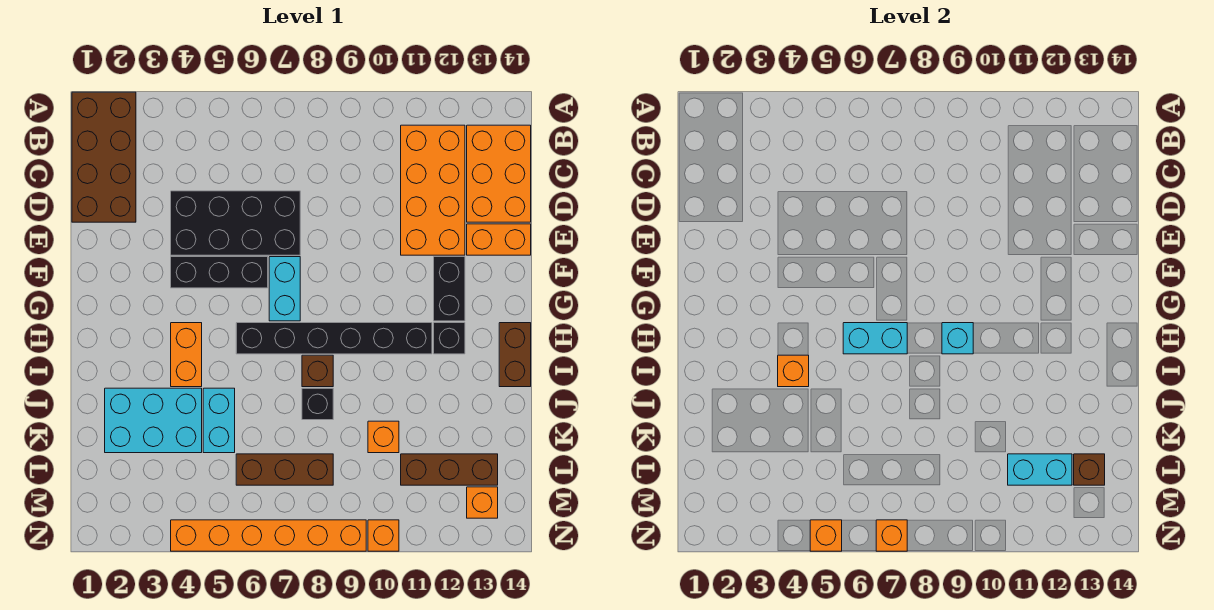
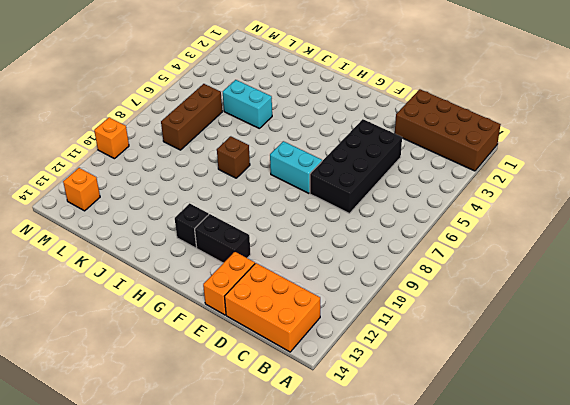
none -> orange brick B11:E12 level 1
none -> black brick F4:F6 level 1
none -> orange brick H4:I4 level 1

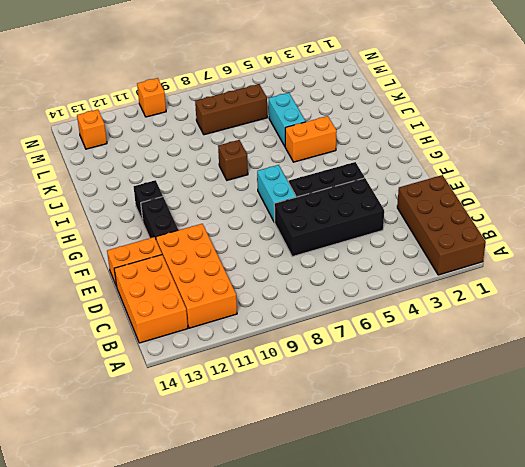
orange brick I4:I5 level 1 -> orange brick H4:I4 level 1
none -> black brick H6:H11 level 1
none -> brown brick H14:I14 level 1
none -> cyan brick J2:K4 level 1

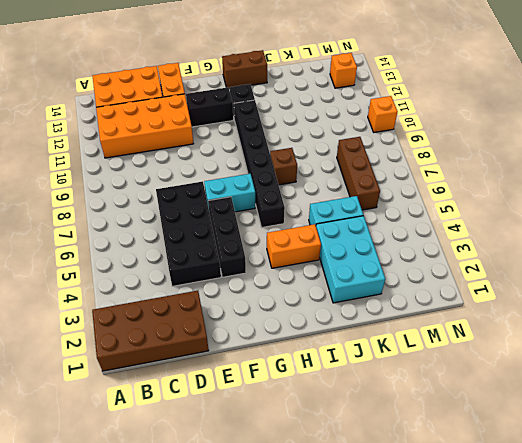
none -> black brick J8 level 1
none -> orange brick K10 level 1
none -> brown brick L11:L13 level 1

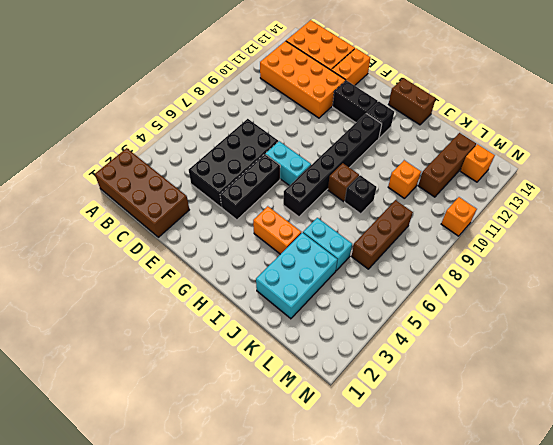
none -> orange brick N4:N9 level 1
none -> cyan brick H6:H7 level 2
none -> cyan brick H9 level 2

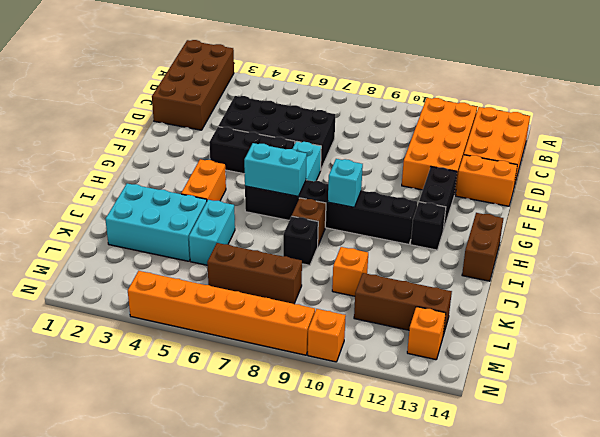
none -> orange brick I4 level 2
none -> cyan brick L11:L12 level 2
none -> brown brick L13 level 2

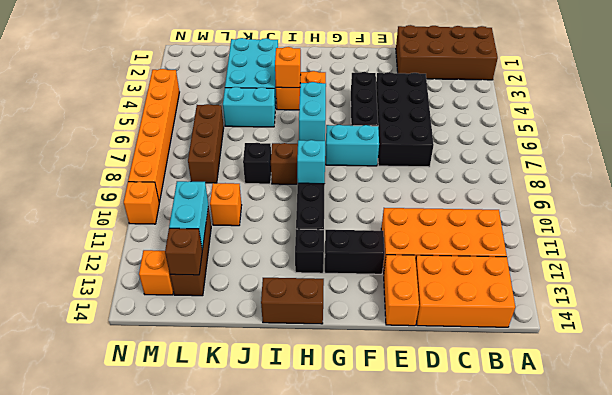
none -> orange brick N5 level 2
none -> orange brick N7 level 2

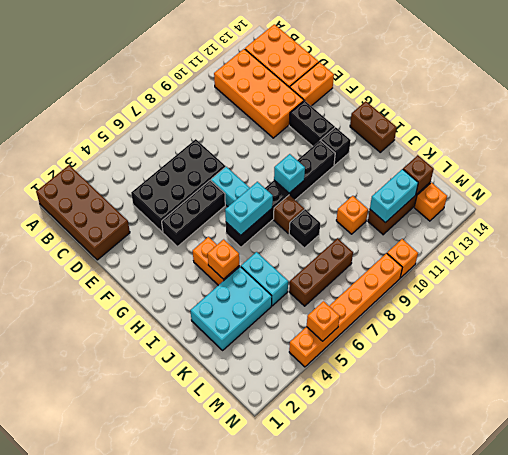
none -> orange brick N7 level 2

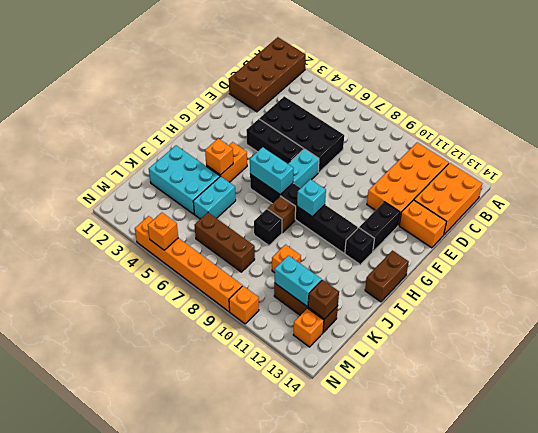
none -> orange brick N7 level 2

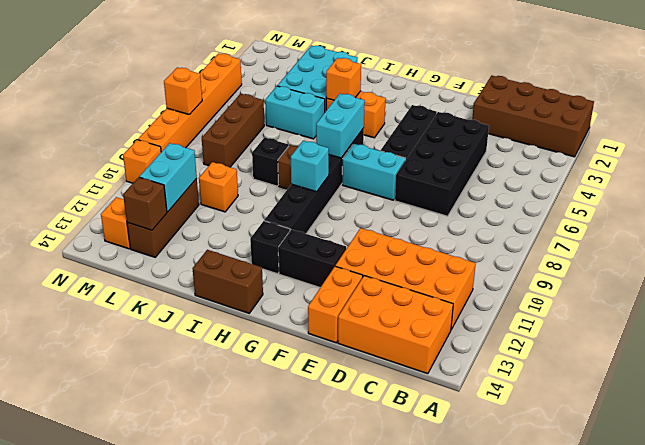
none -> orange brick N5 level 2

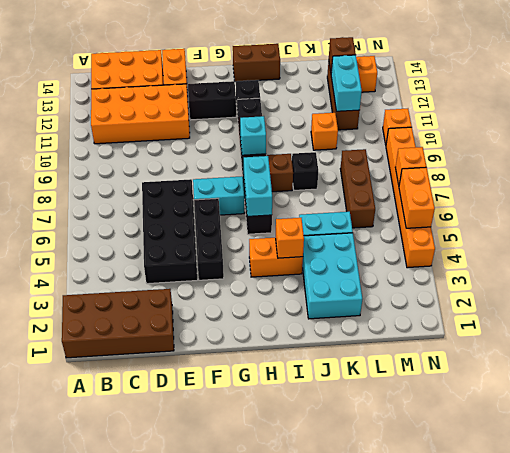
orange brick N5:N6 level 2 -> orange brick N5 level 2

